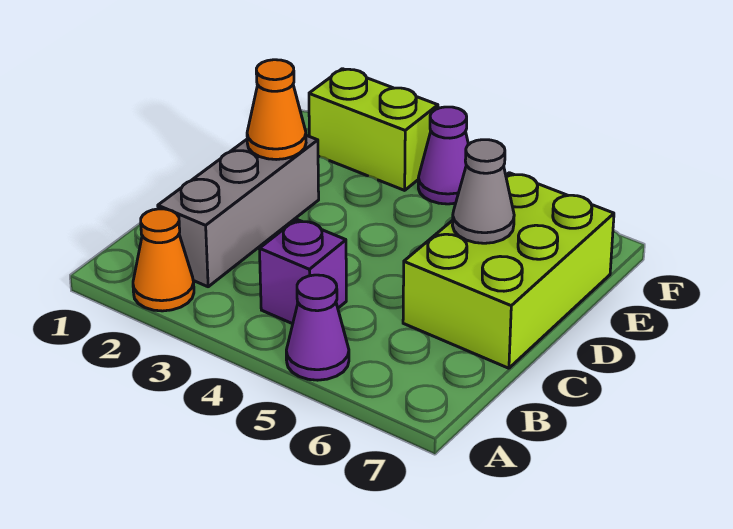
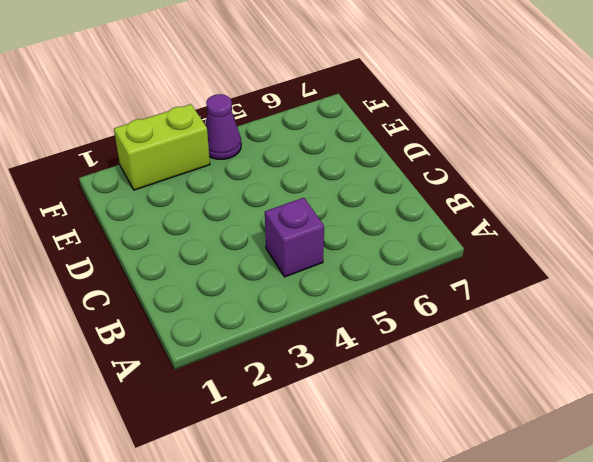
none -> orange cone A2 level 1
none -> purple cone A5 level 1

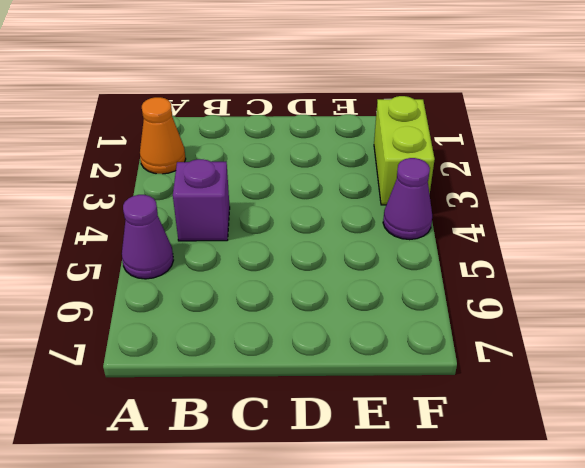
none -> grey brick B2:D2 level 1
none -> lime brick C6:E7 level 1

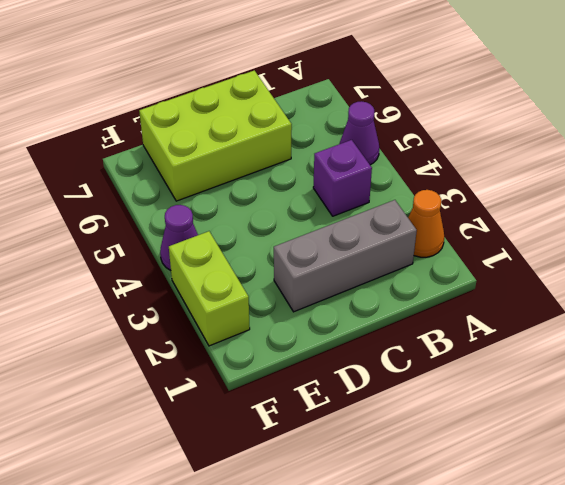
none -> orange cone D2 level 2
none -> grey cone D6 level 2

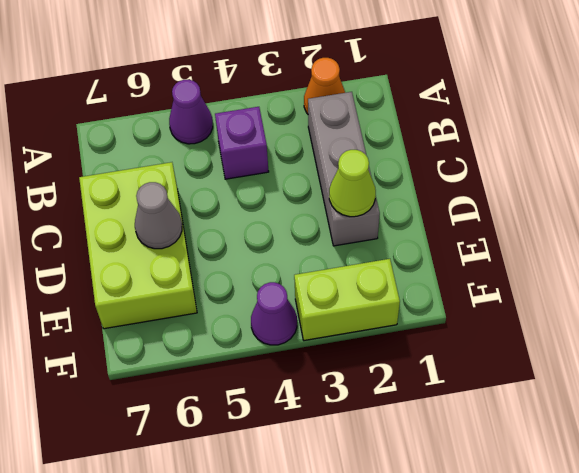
lime cone D2 level 2 -> orange cone D2 level 2

